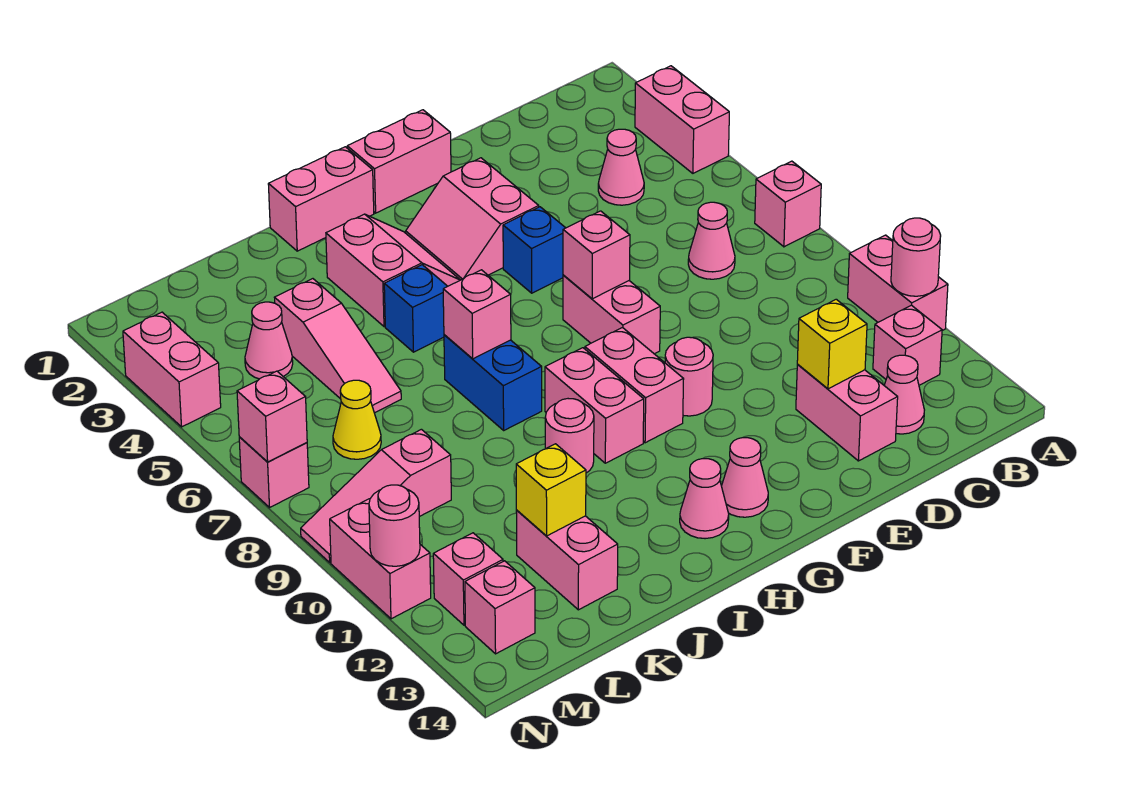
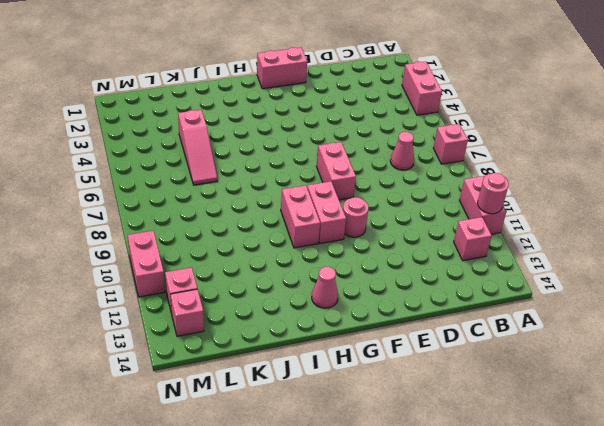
none -> pink cone C4 level 1
none -> pink cone C13 level 1
none -> pink brick D12:D13 level 1
none -> pink slope F3:G4 level 1 top F

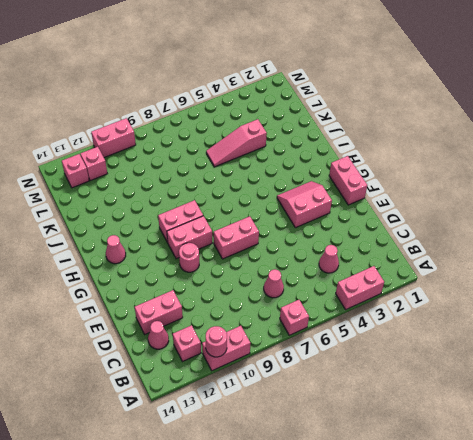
none -> blue brick F5 level 1
none -> pink cone G13 level 1
none -> pink brick H1:I1 level 1
none -> pink slope H3:I4 level 1 top I

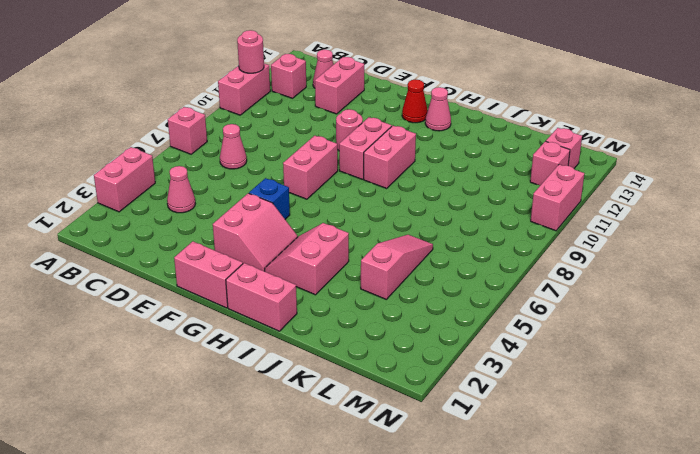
red cone G13 level 1 -> pink cone G13 level 1
none -> blue brick I5 level 1
none -> blue brick I7:I8 level 1
none -> pink round brick I10 level 1
none -> pink brick K12:K13 level 1

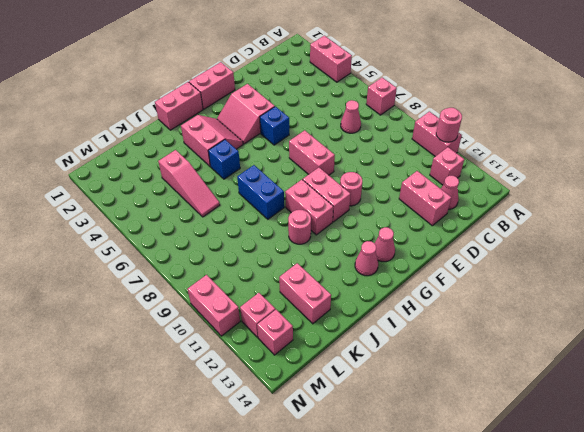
none -> pink cone C4 level 1
none -> pink cone L4 level 1
none -> yellow cone L7 level 1
none -> pink slope L9:N9 level 1 top L

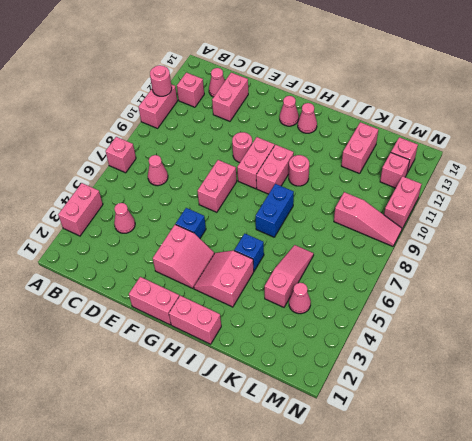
none -> yellow cone L7 level 1
none -> pink brick N3:N4 level 1
none -> pink brick N7 level 1
none -> yellow brick D12 level 2

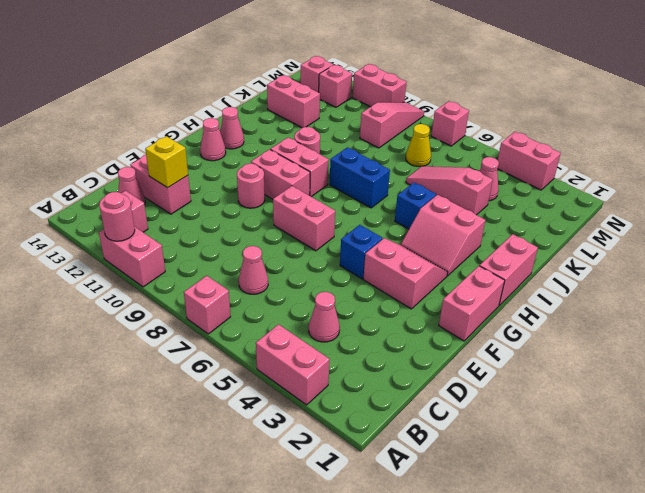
none -> pink brick F7 level 2
none -> pink brick I7 level 2
none -> yellow brick K12 level 2
none -> pink brick N7 level 2

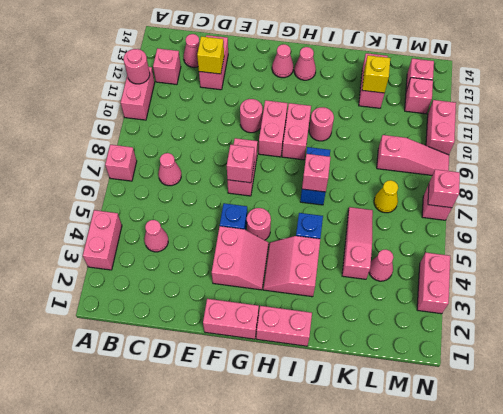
pink round brick G5 level 1 -> pink round brick N11 level 2

